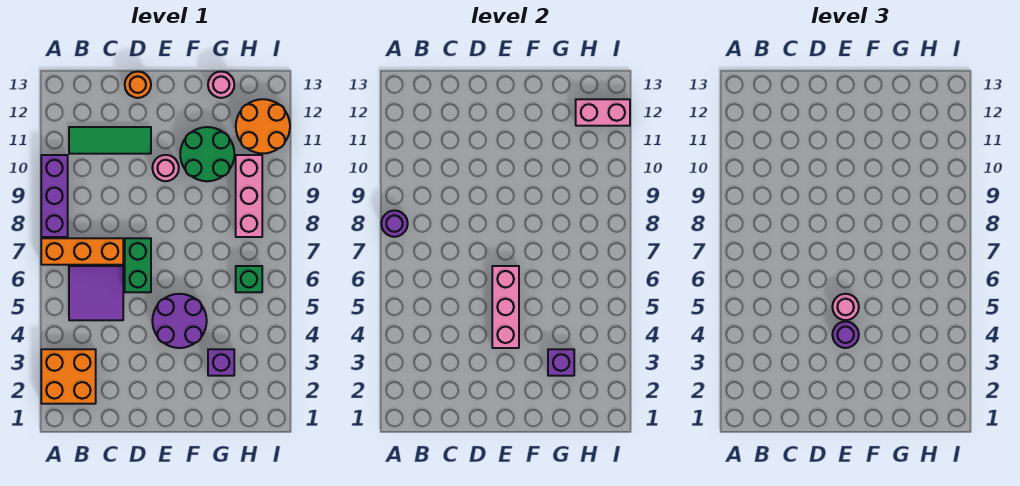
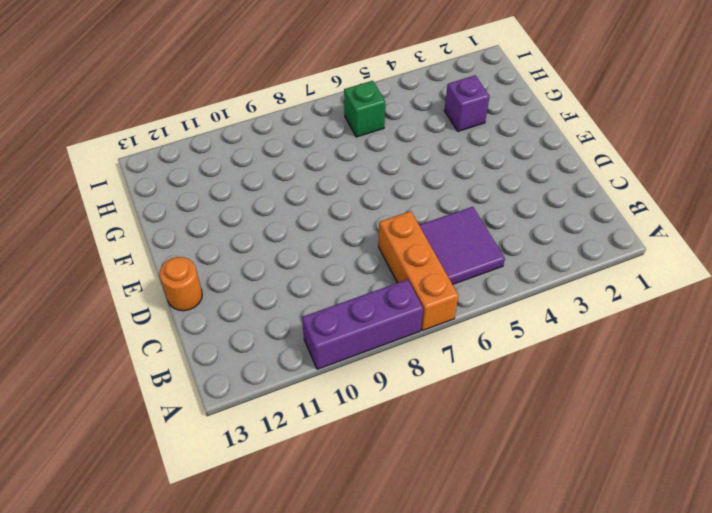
none -> orange brick A2:B3 level 1
none -> green tile B11:D11 level 1
none -> green brick D6:D7 level 1

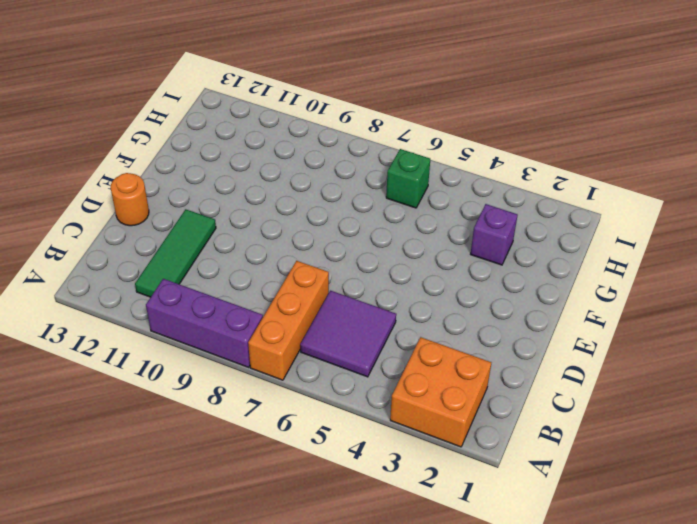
none -> green brick D6:D7 level 1
none -> purple round brick E4:F5 level 1
none -> pink round brick E10 level 1

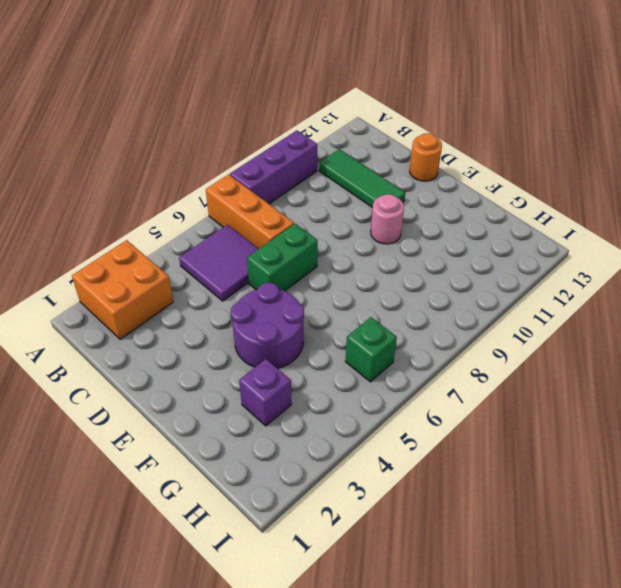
none -> green round brick F10:G11 level 1
none -> pink round brick G13 level 1
none -> pink brick H8:H10 level 1

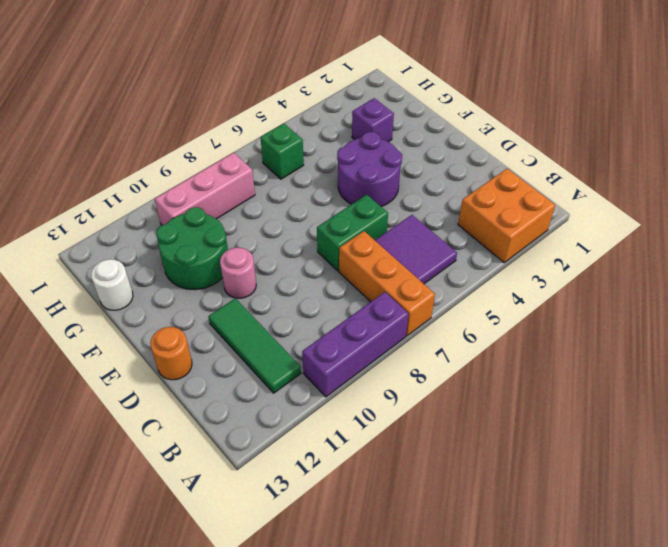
white round brick G13 level 1 -> pink round brick G13 level 1
none -> orange round brick H11:I12 level 1
none -> purple round brick A8 level 2
none -> pink brick E4:E6 level 2

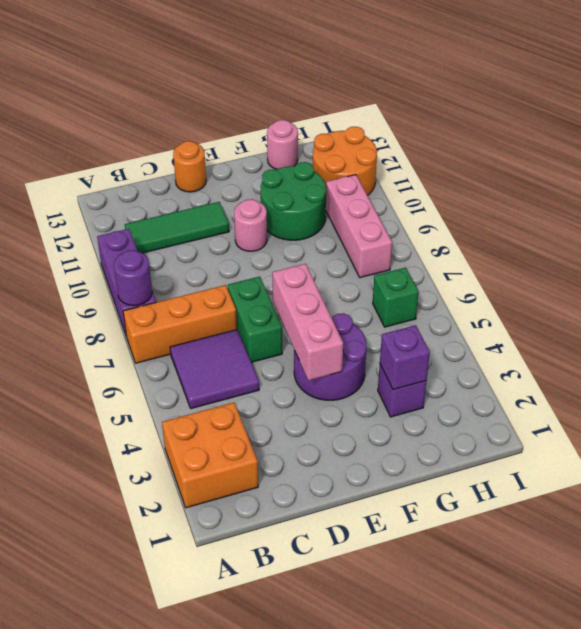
none -> pink brick H12:I12 level 2
none -> purple round brick E4 level 3
none -> pink round brick E5 level 3

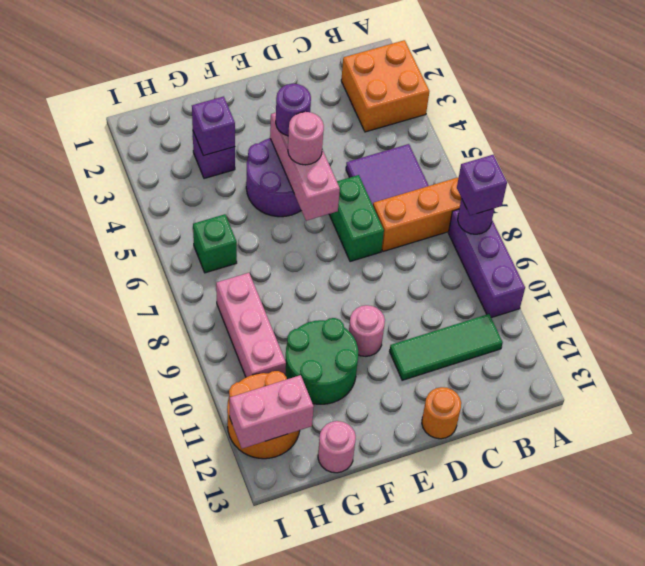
purple brick A8 level 3 -> none

